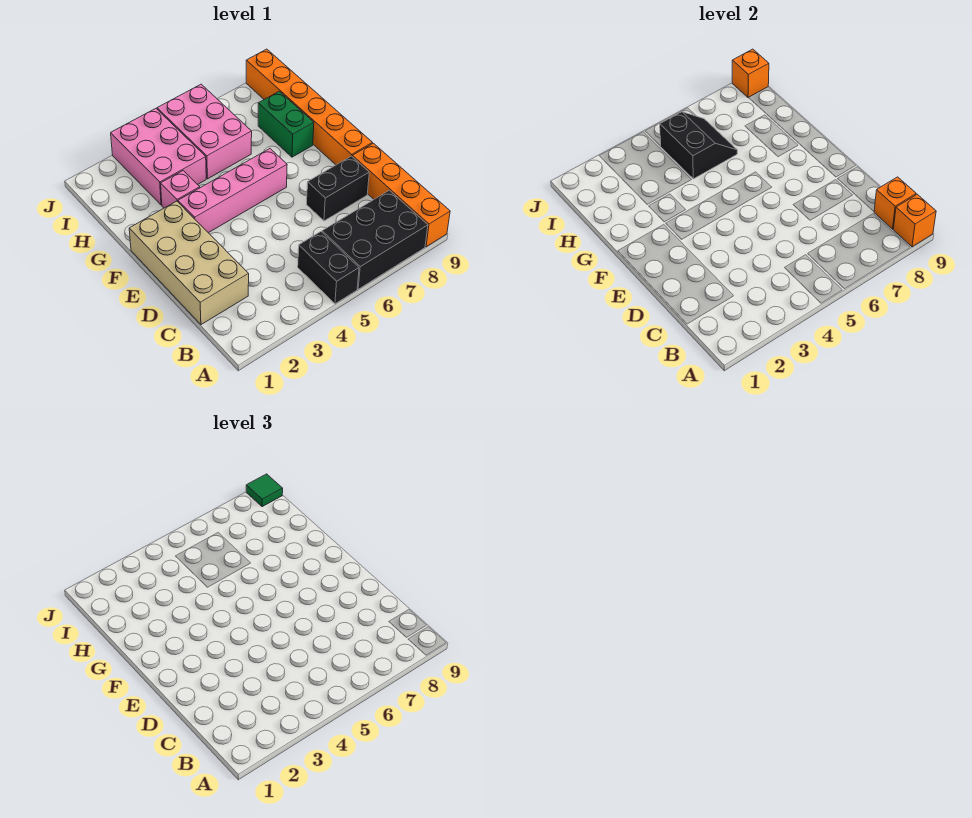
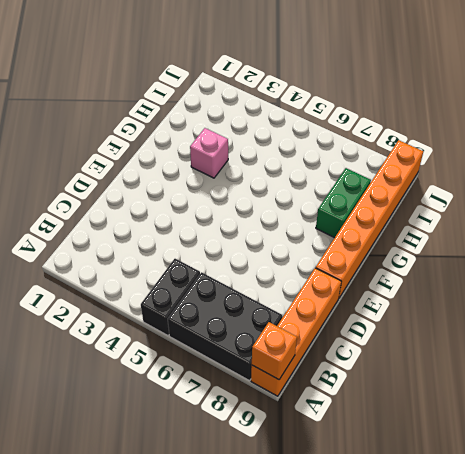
none -> tan brick C1:F2 level 1
none -> black brick D7:D8 level 1
none -> pink brick F3:F6 level 1

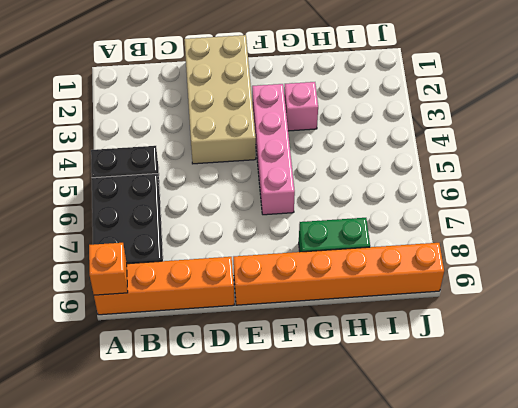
tan brick D1:E4 level 1 -> tan brick C1:F2 level 1
none -> black brick D7:D8 level 1
none -> pink brick H3:J4 level 1
none -> pink brick H5:J6 level 1

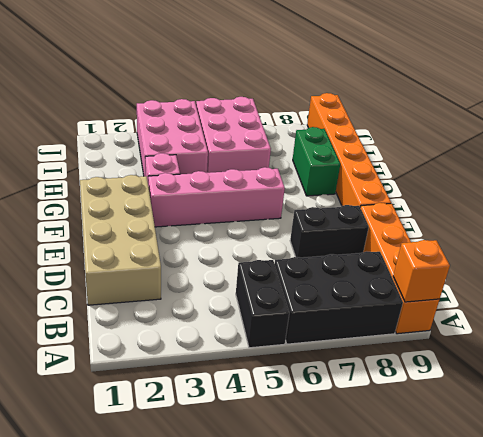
none -> orange brick B9 level 2
none -> black slope H5:I6 level 2 top 5
none -> orange brick J9 level 2

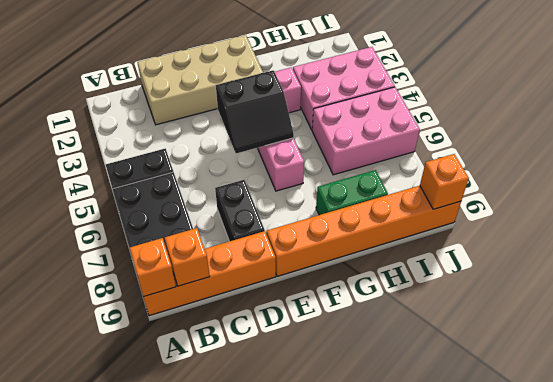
black slope E4:F5 level 2 top 4 -> black slope H5:I6 level 2 top 5
none -> green tile J9 level 3

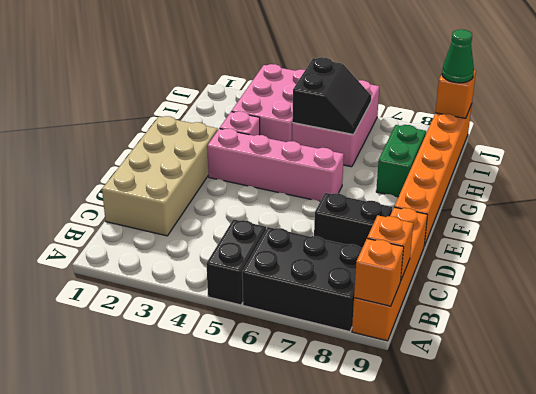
green cone J9 level 3 -> green tile J9 level 3

